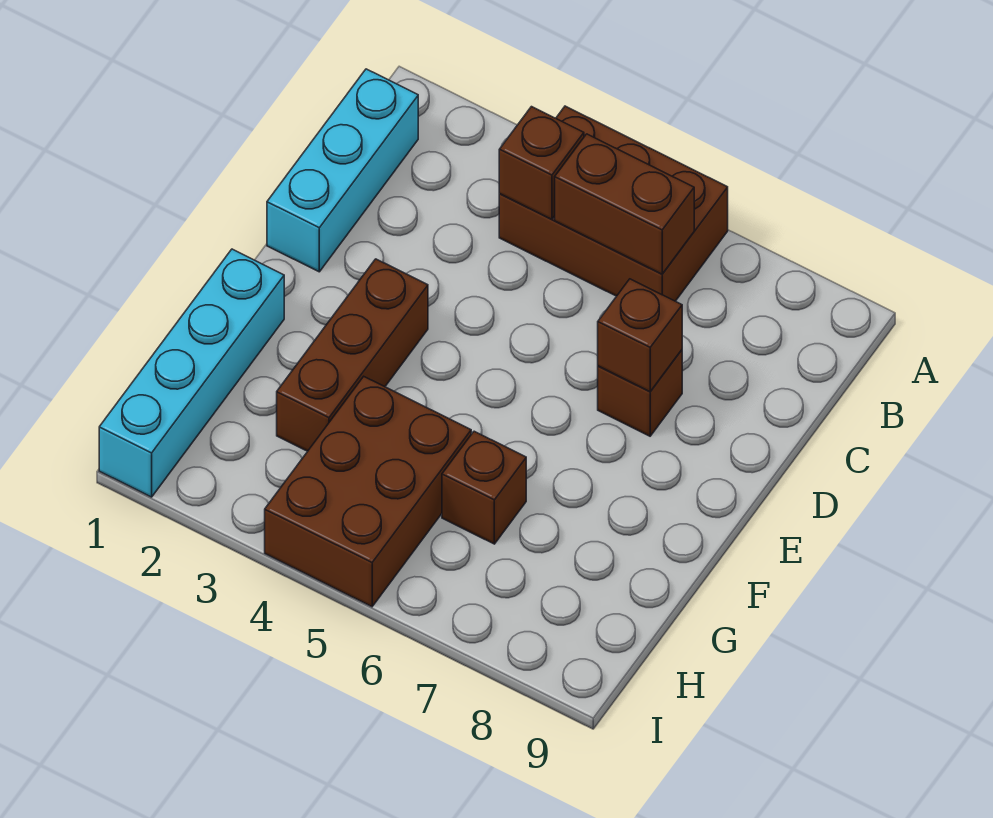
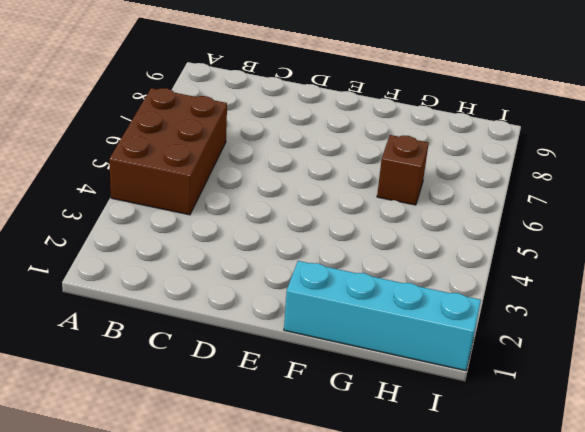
none -> cyan brick B1:D1 level 1
none -> brown brick D7 level 1

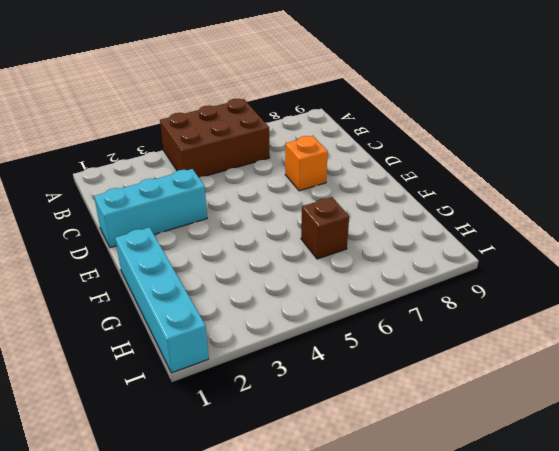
cyan brick D1:D3 level 1 -> cyan brick B1:D1 level 1
orange brick D7 level 1 -> brown brick D7 level 1
none -> brown brick E3:G3 level 1
none -> brown brick G4:I5 level 1

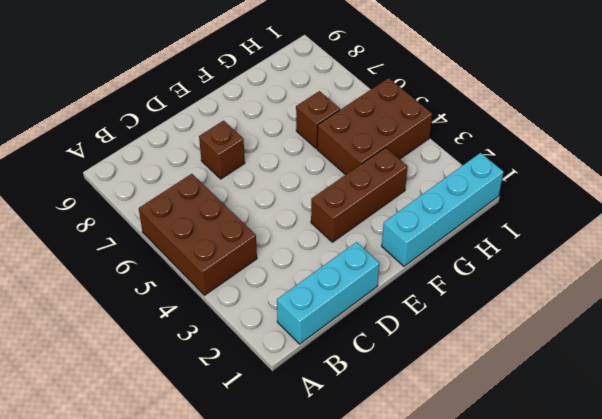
none -> brown brick B4 level 2
none -> brown brick B5:B6 level 2

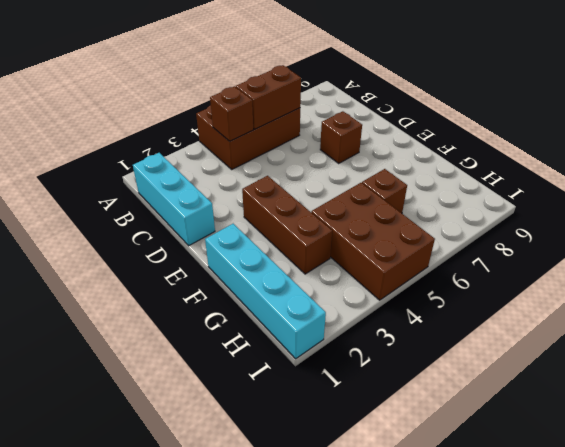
none -> brown brick D7 level 2

